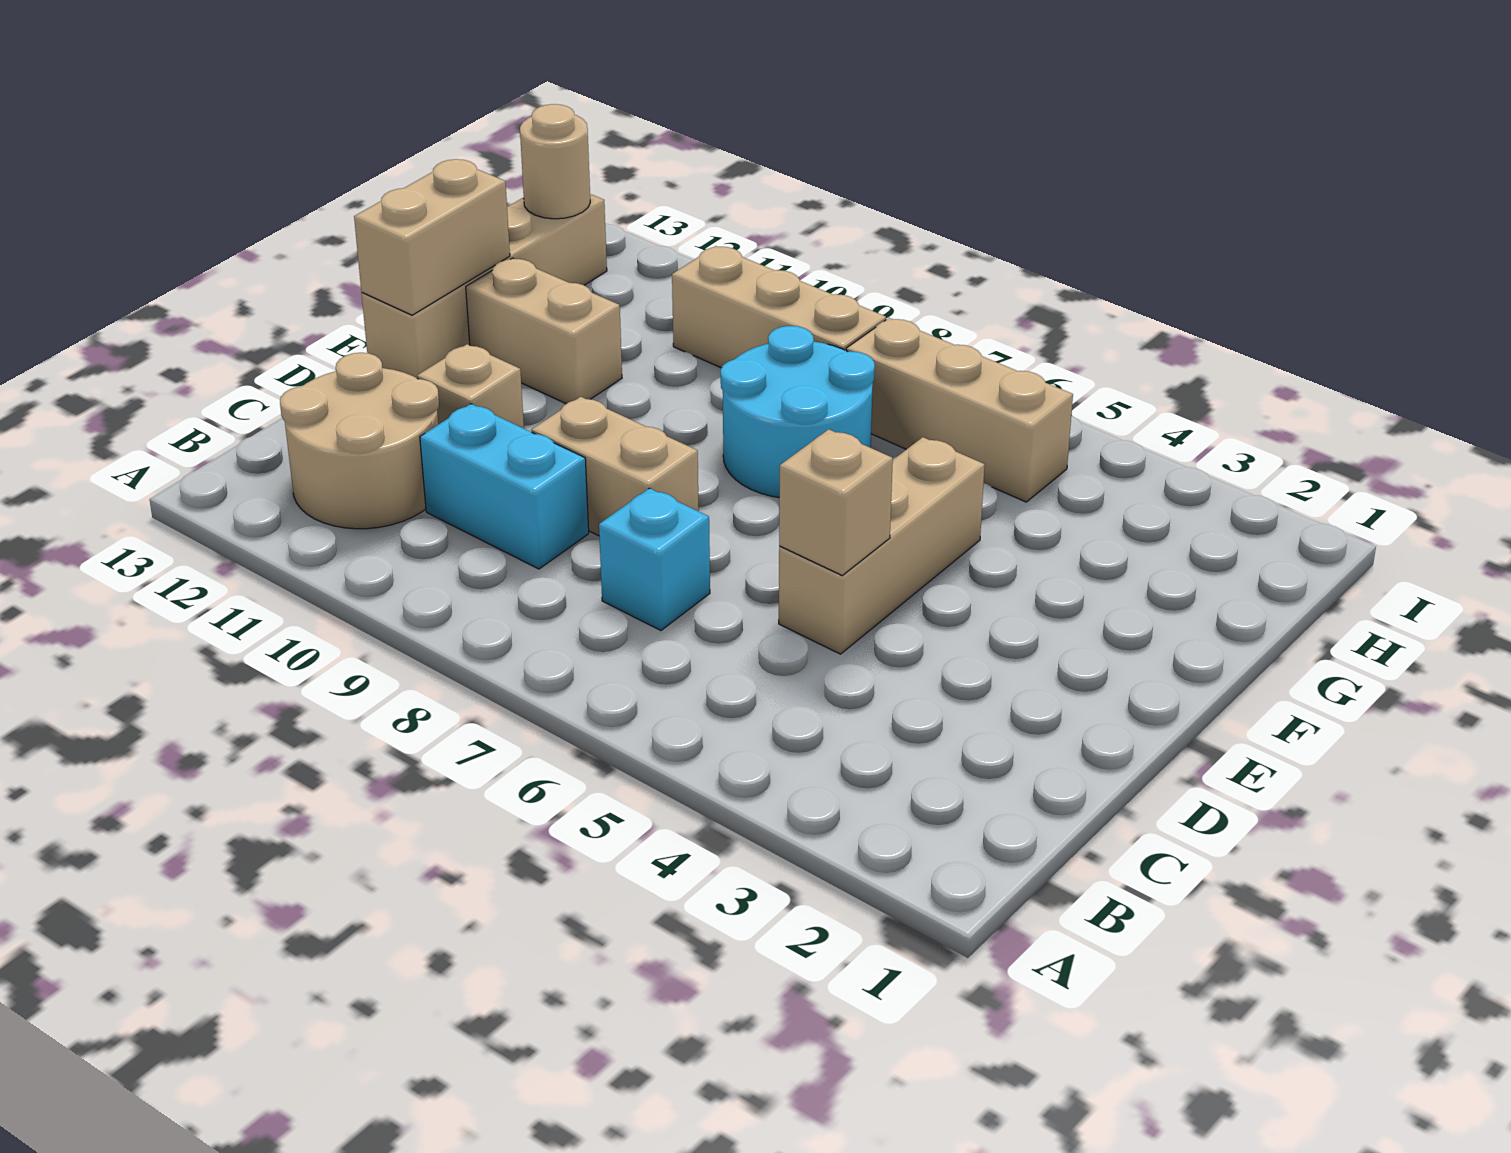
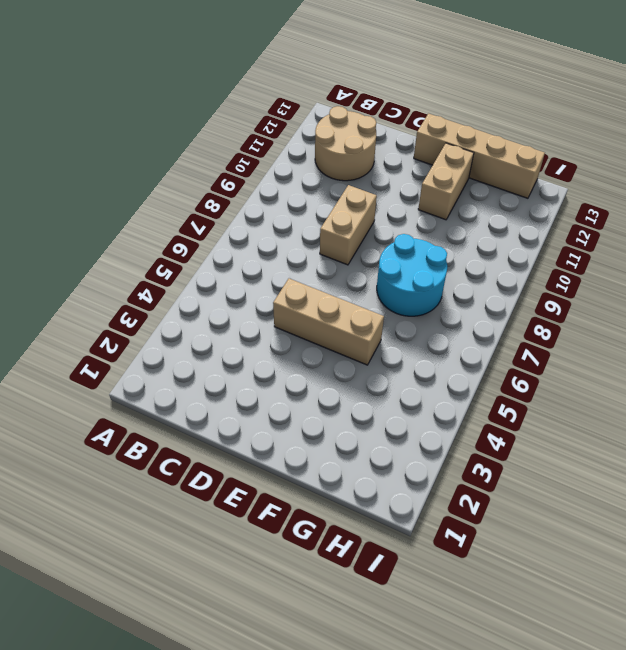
none -> cyan brick C7 level 1
none -> cyan brick C9:C10 level 1
none -> tan brick D11 level 1

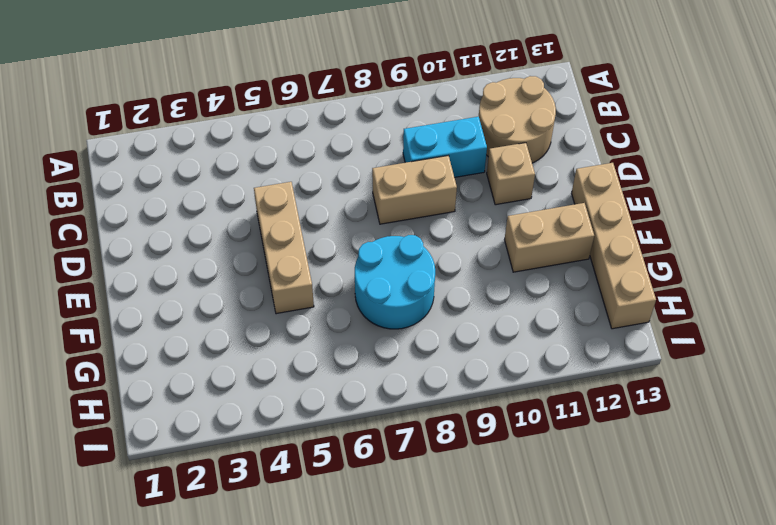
none -> cyan brick C7 level 1
none -> tan brick H5:H7 level 1
none -> tan brick H8:H10 level 1

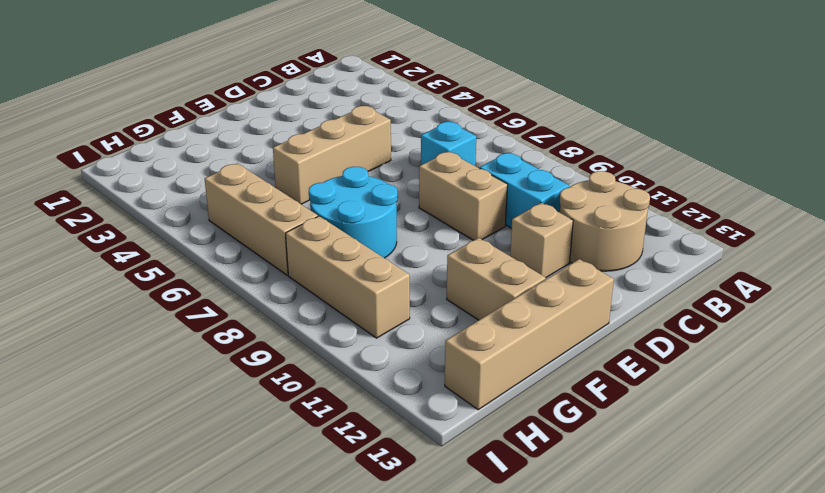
none -> tan brick D5 level 2
none -> tan brick E13:F13 level 2
none -> tan round brick H13 level 2

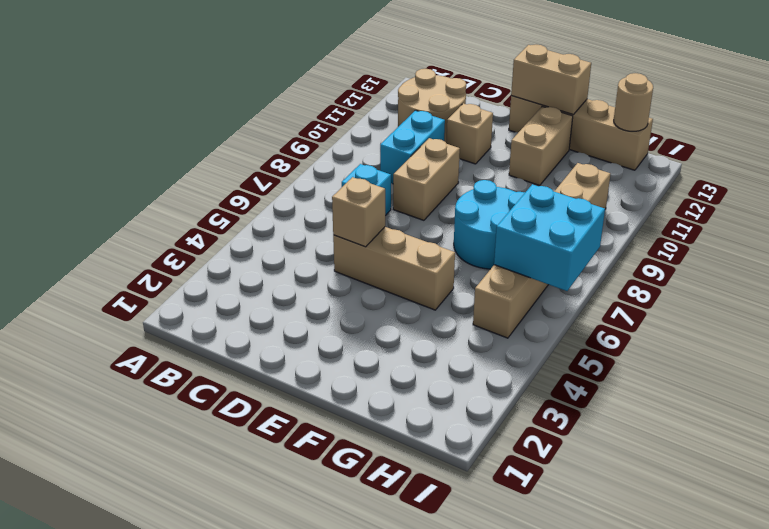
cyan brick H6:I7 level 2 -> none

